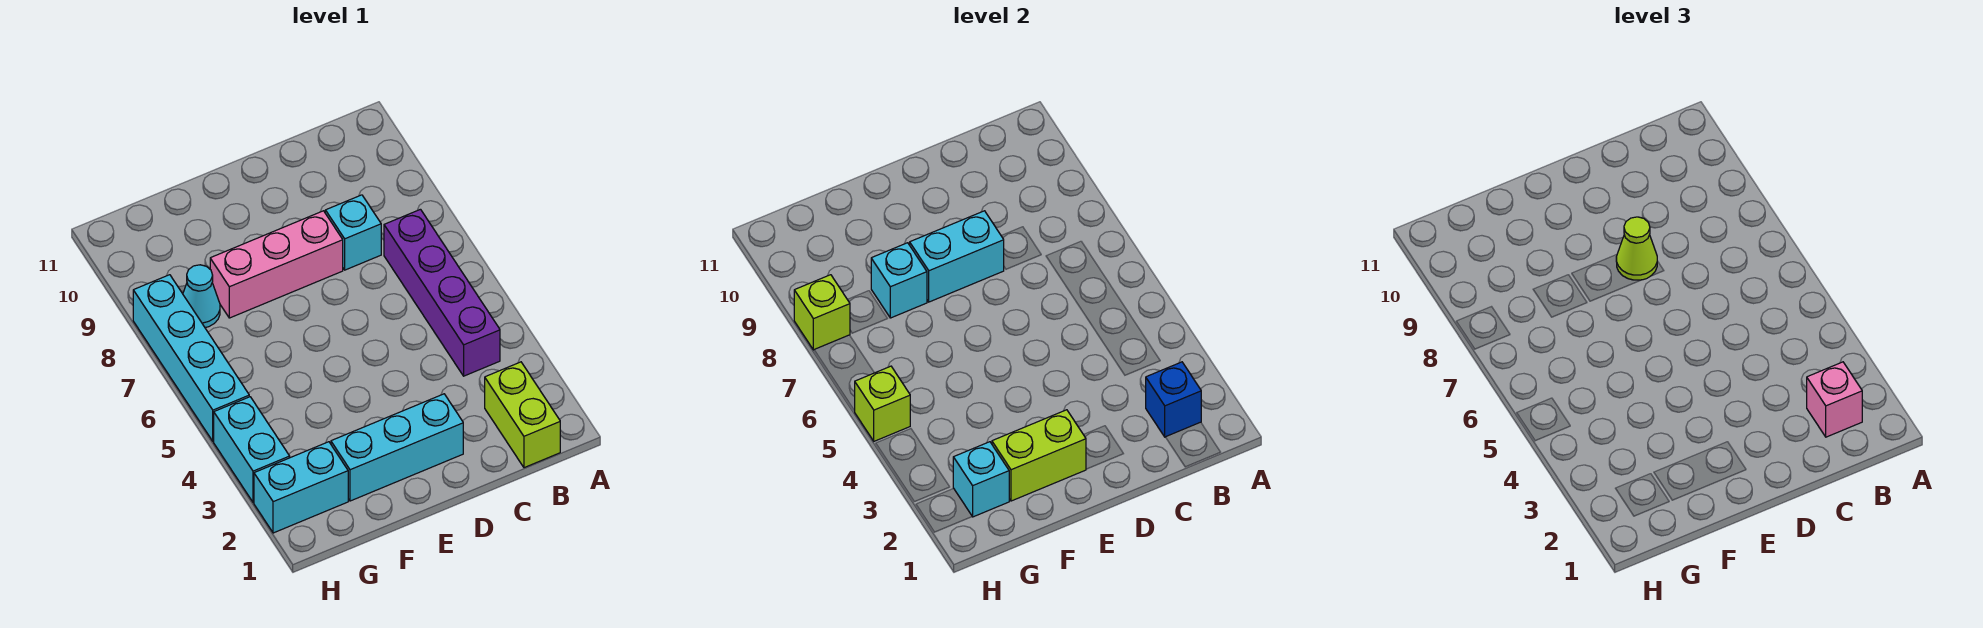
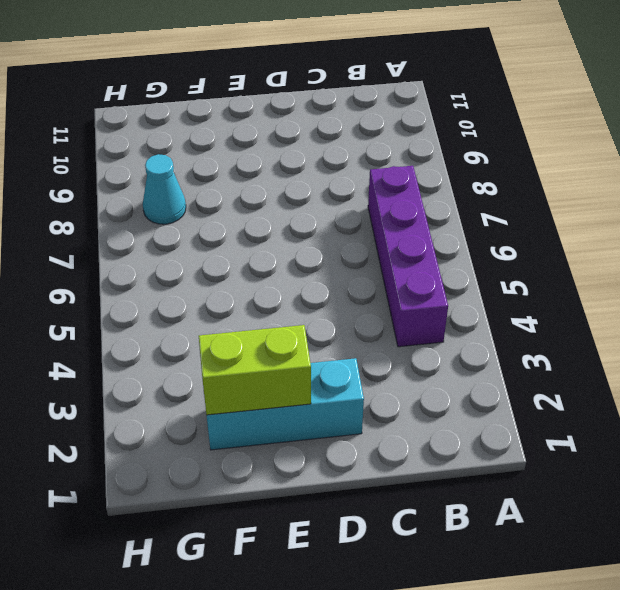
none -> lime brick B1:B2 level 1
none -> cyan brick C8 level 1
none -> pink brick D8:F8 level 1

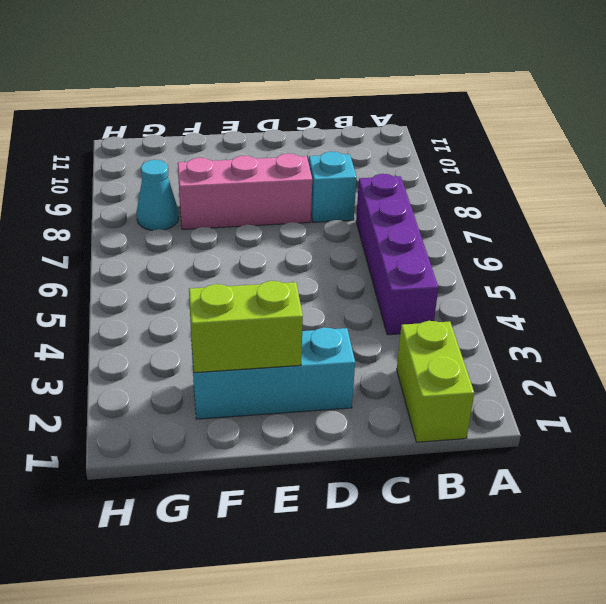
none -> cyan brick G2:H2 level 1
none -> cyan brick H3:H4 level 1
none -> cyan brick H5:H8 level 1

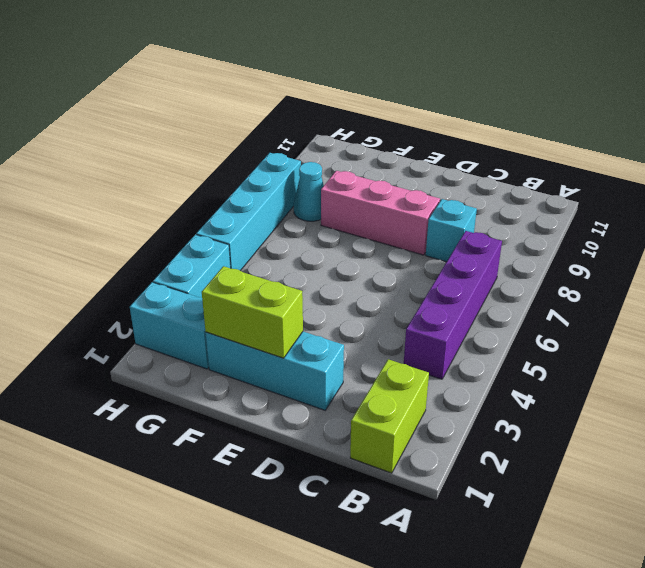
none -> blue brick B2 level 2
none -> cyan brick D8:E8 level 2
none -> cyan brick F8 level 2

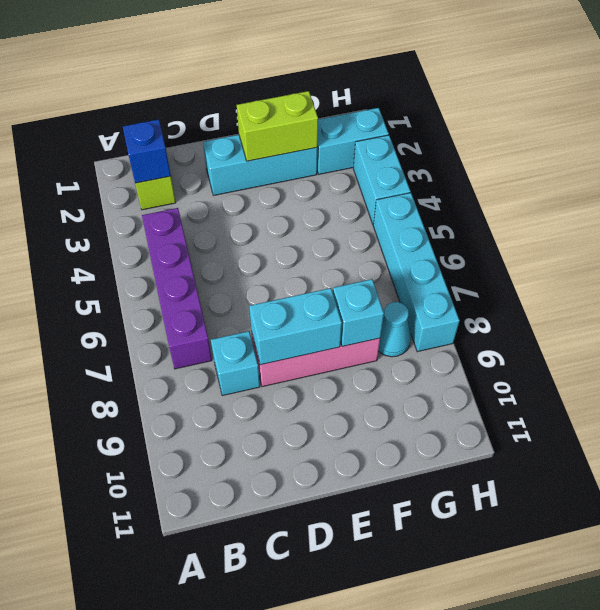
none -> cyan brick G2 level 2
none -> lime brick H5 level 2
none -> lime brick H8 level 2

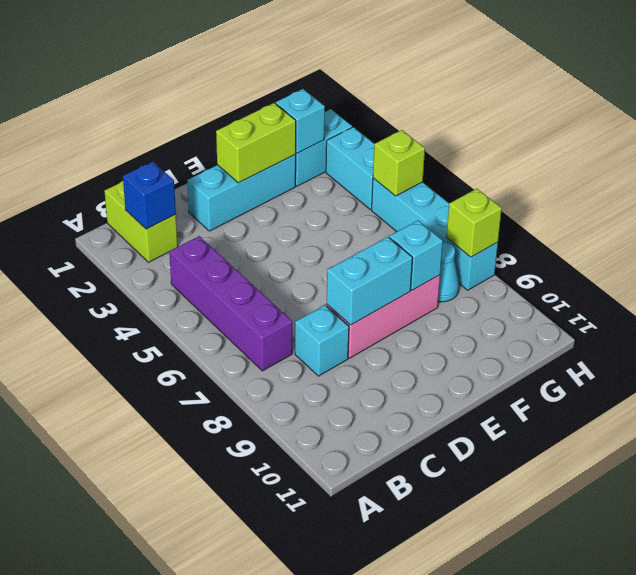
none -> pink brick B2 level 3
none -> lime cone D8 level 3

